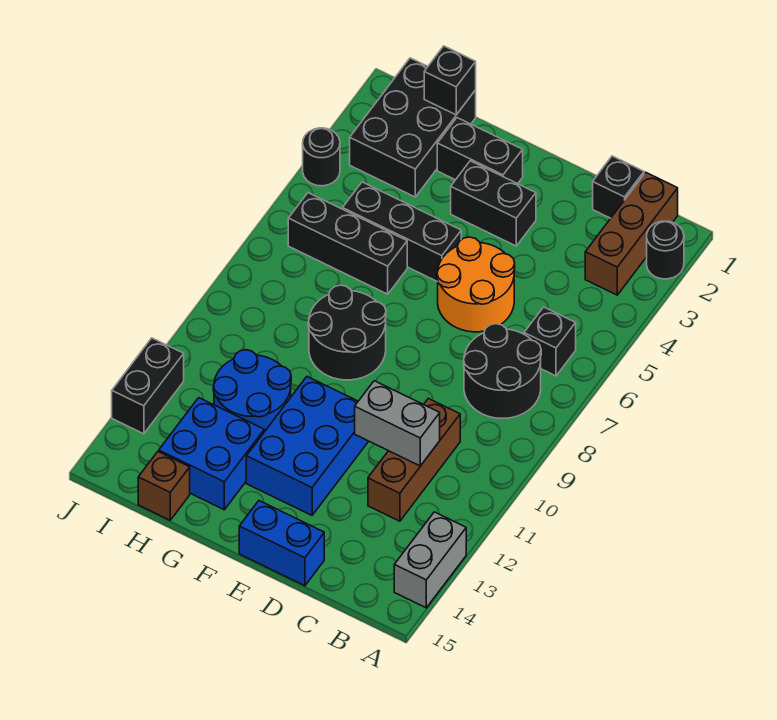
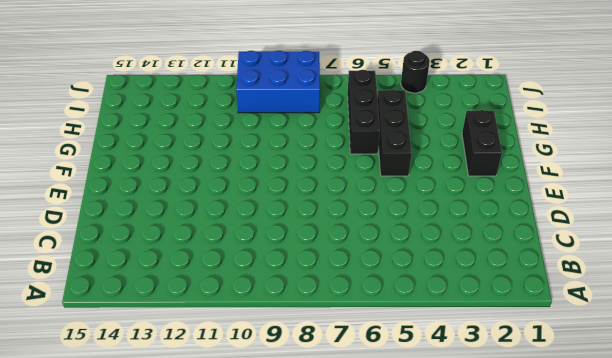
blue brick I8:J10 level 1 -> blue brick E11:F13 level 1
none -> black round brick A2 level 1
none -> grey brick A13:A14 level 1
none -> brown brick B1:B3 level 1

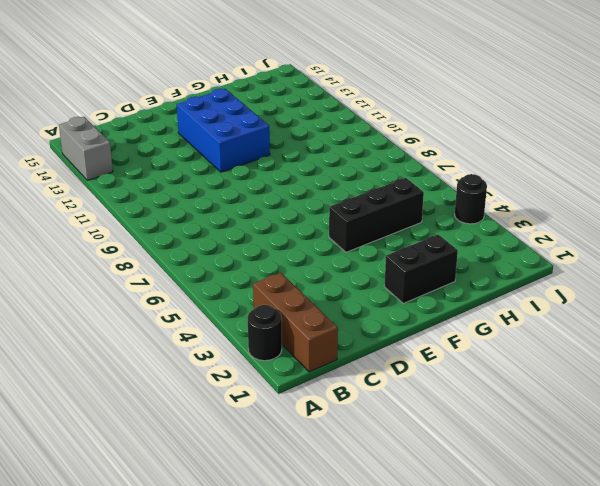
none -> black brick B6 level 1
none -> black round brick B7:C8 level 1
none -> black brick C1 level 1

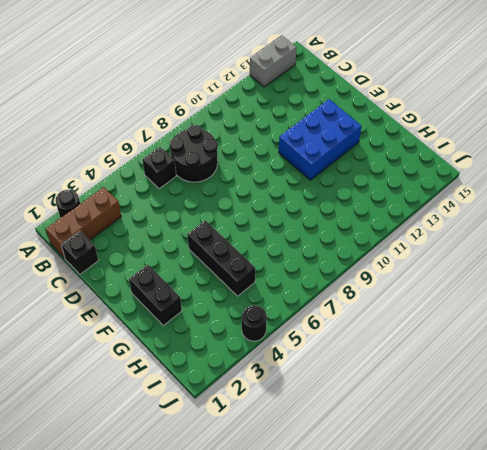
none -> brown brick C10:C12 level 1
none -> orange round brick D5:E6 level 1
none -> blue brick D15:E15 level 1

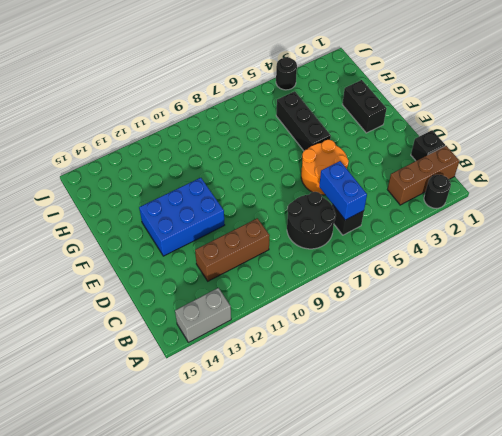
blue brick B6:C6 level 2 -> blue brick D15:E15 level 1
none -> black brick E3:F3 level 1
none -> black round brick F8:G9 level 1
none -> black brick G6:I6 level 1

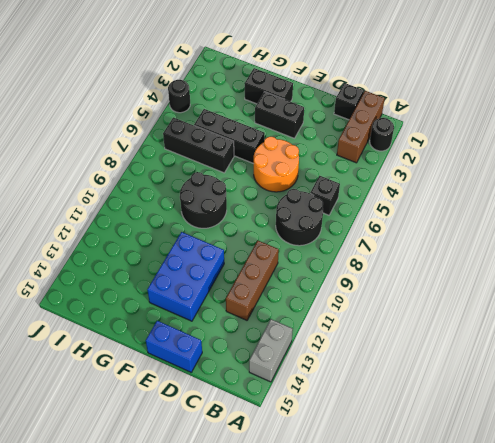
none -> blue round brick G11:H12 level 1
none -> blue brick G13:H14 level 1
none -> black brick H1:I3 level 1

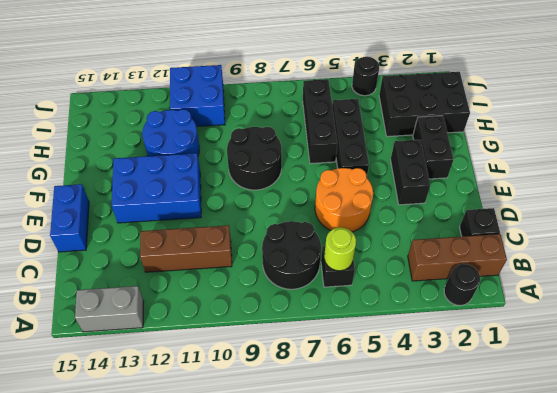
lime round brick B6 level 2 -> none
blue brick I10:J11 level 1 -> blue brick G13:H14 level 1
none -> brown brick H15 level 1
none -> black brick J12:J13 level 1
none -> grey brick C11:D11 level 2

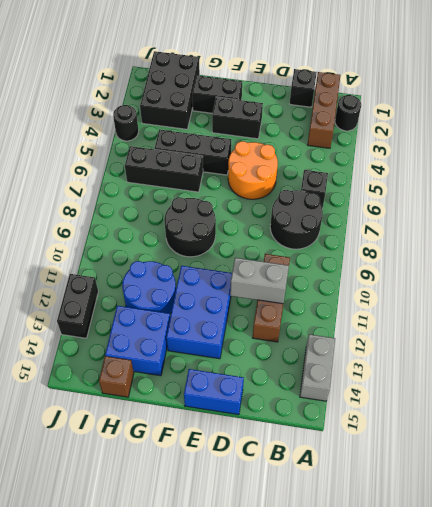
none -> black brick H1 level 2

